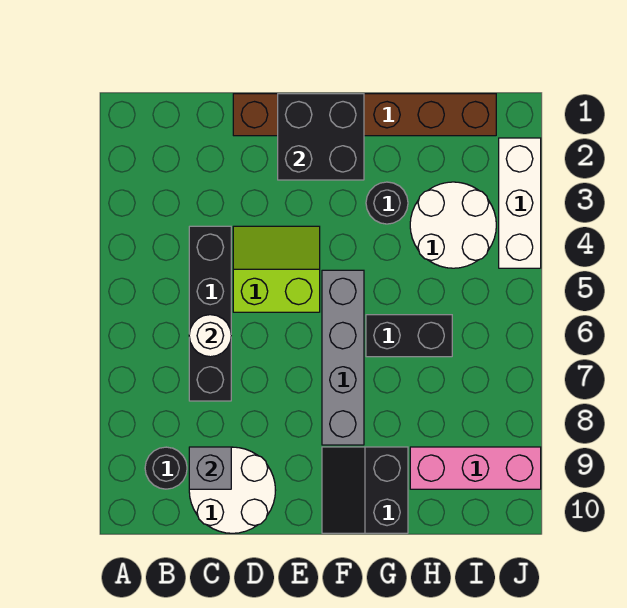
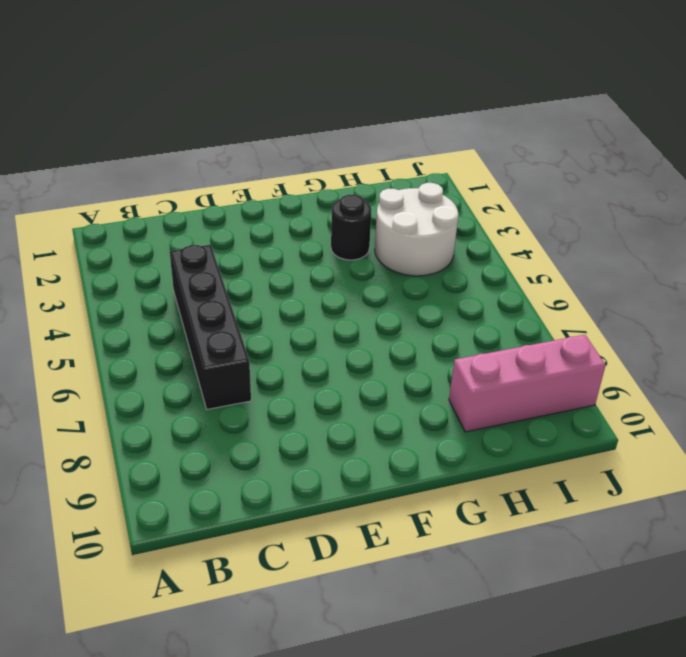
none -> black round brick B9 level 1
none -> white round brick C9:D10 level 1
none -> brown brick D1:I1 level 1

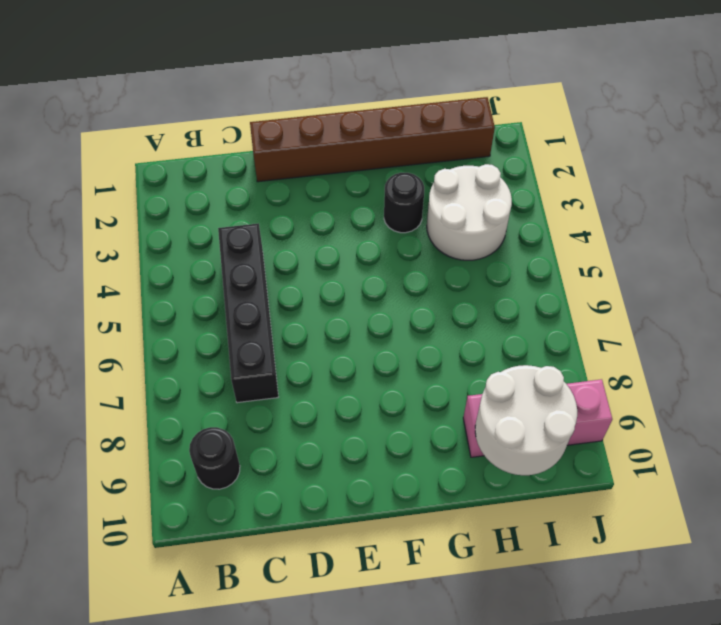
white round brick H9:I10 level 2 -> white round brick C9:D10 level 1
none -> lime slope D4:E5 level 1 top 5
none -> grey brick F5:F8 level 1
none -> black slope F9:G10 level 1 top G

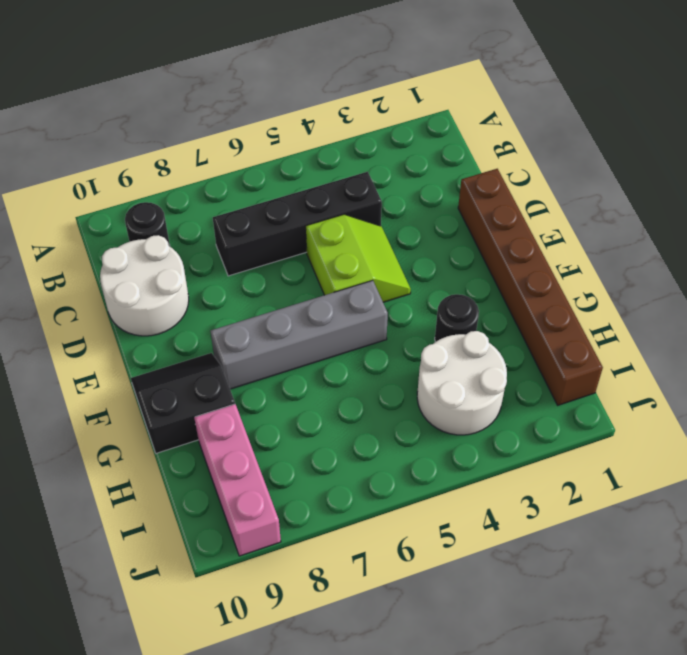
none -> black brick G6:H6 level 1
none -> white brick J2:J4 level 1
none -> white round brick C6 level 2

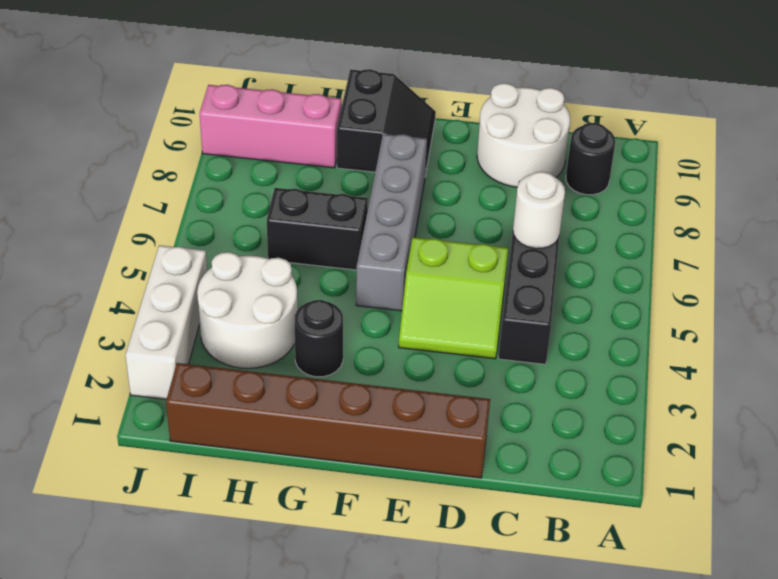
none -> grey brick C9 level 2
none -> black brick E1:F2 level 2

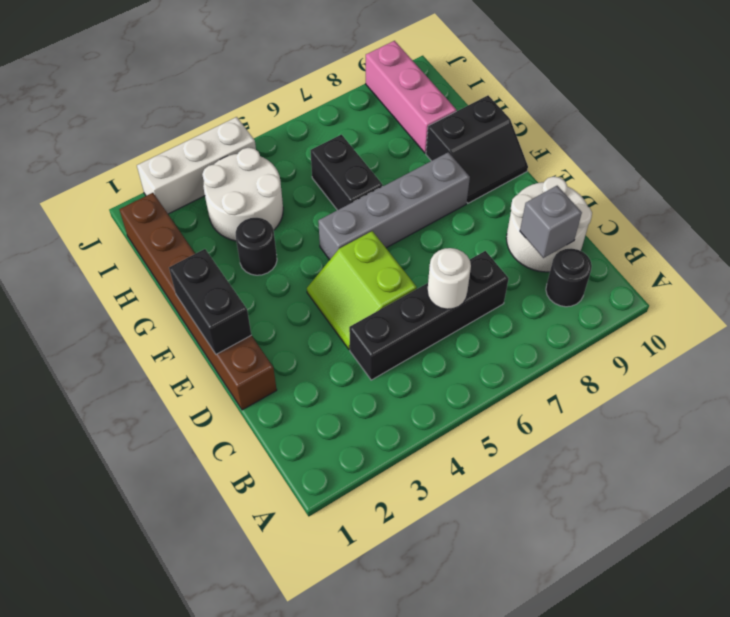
black brick E1:F1 level 2 -> black brick E1:F2 level 2

